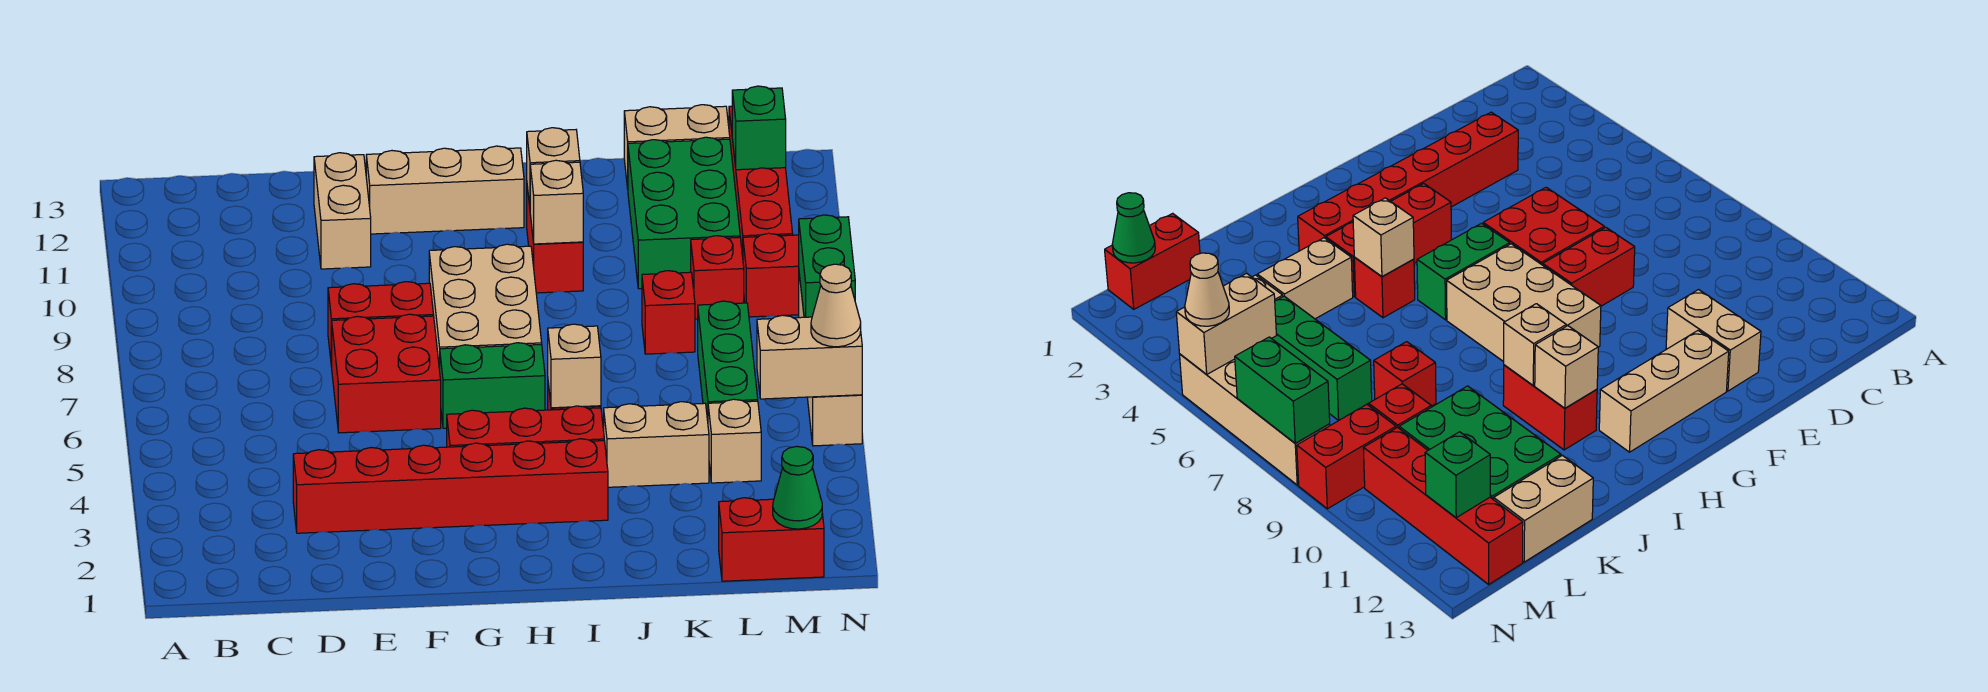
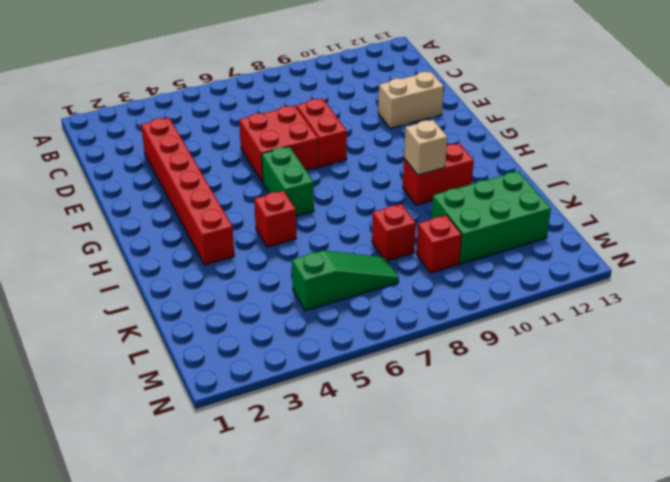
green slope L5:L7 level 1 top 5 -> green brick L5:L7 level 1
none -> tan brick F12:H12 level 1
none -> red brick G4:I4 level 1
none -> tan brick G7:H9 level 1

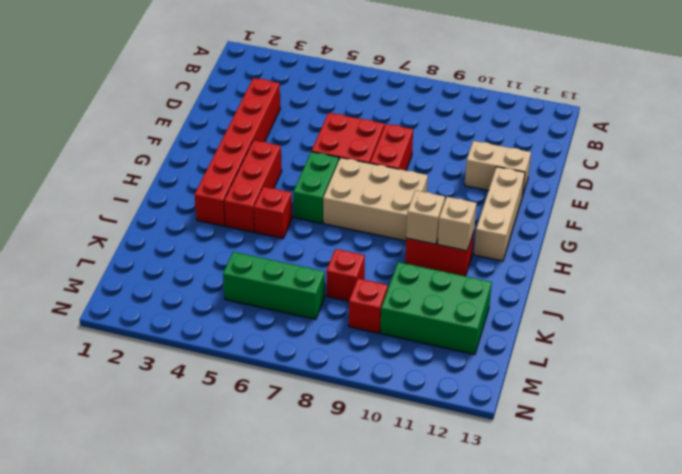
none -> tan brick J4:K4 level 1
none -> tan brick K13:L13 level 1
none -> red brick L1:M1 level 1

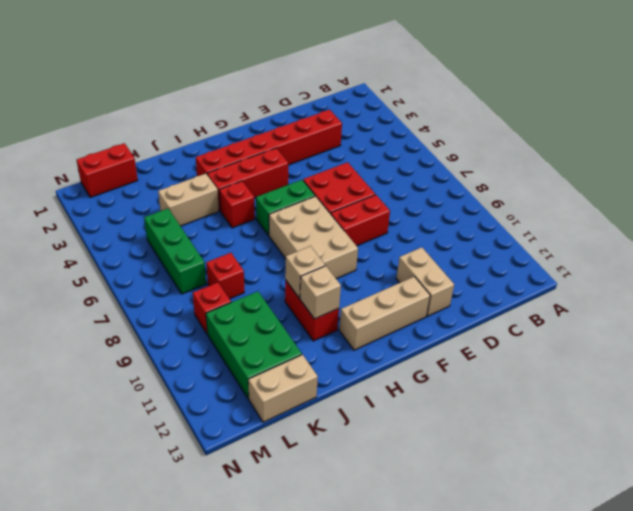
none -> tan brick L4 level 1
none -> red brick M9:N9 level 1
none -> red brick M10:M13 level 1

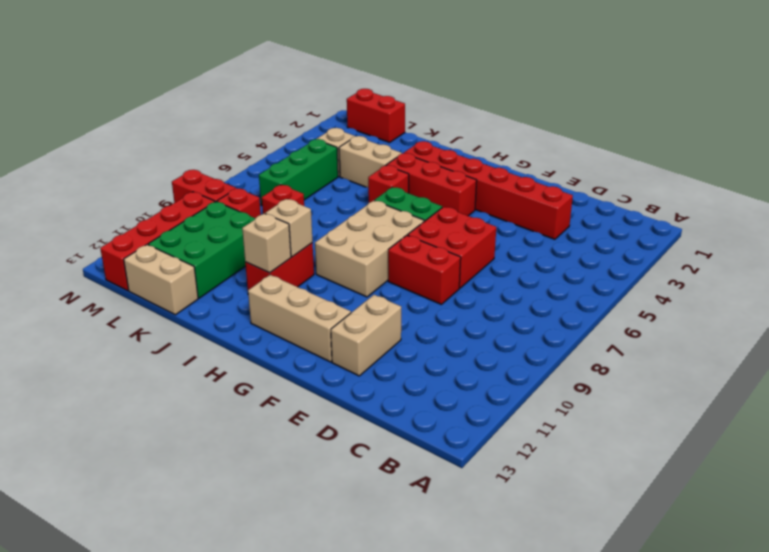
none -> tan brick N5:N8 level 1
none -> tan brick I5 level 2
none -> green cone M1 level 2

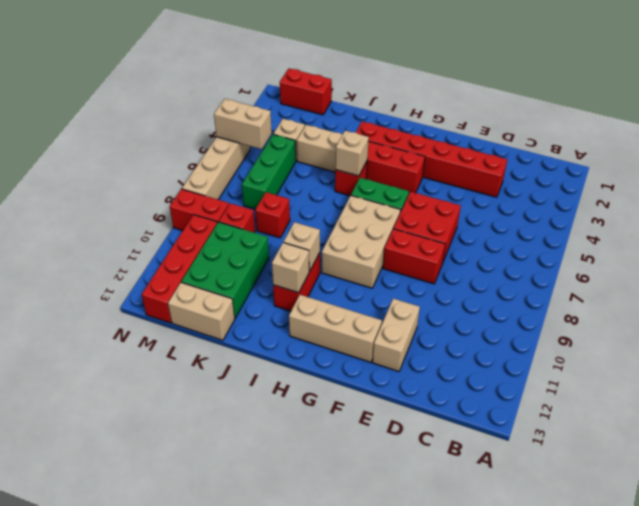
none -> green cone M1 level 2
none -> green brick M12 level 2
none -> green brick N7:N8 level 2

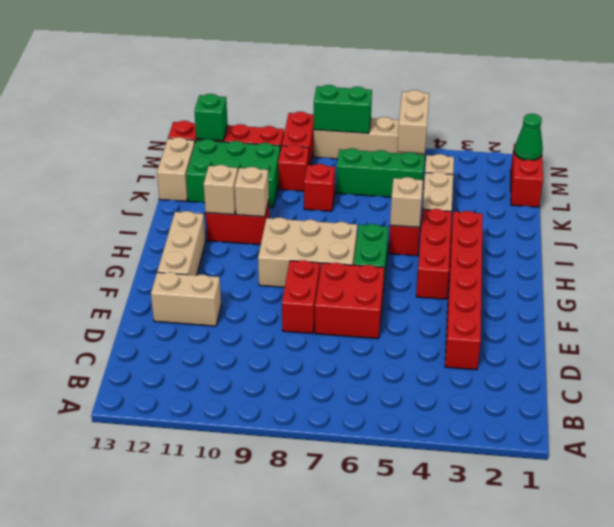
none -> tan cone N5 level 3

